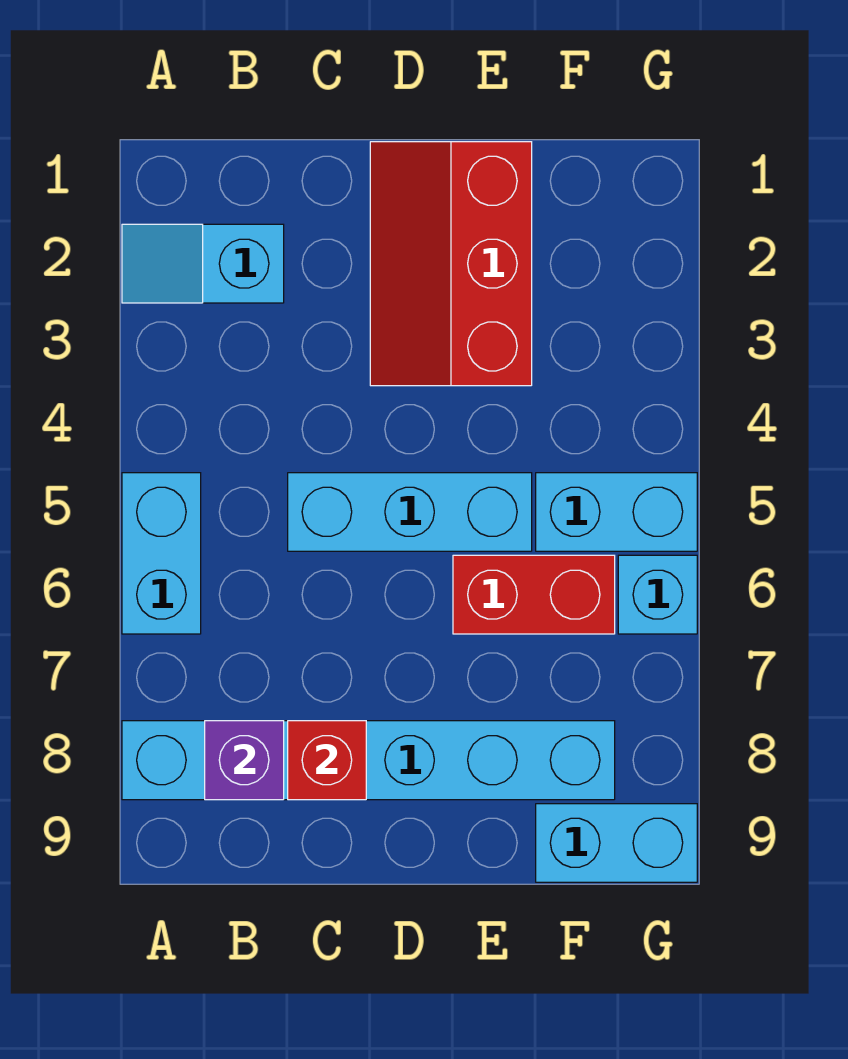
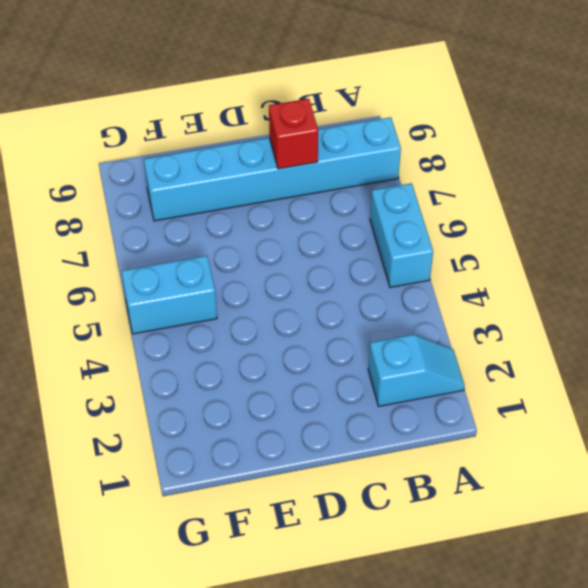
none -> cyan brick C5:E5 level 1
none -> red slope D1:E3 level 1 top E

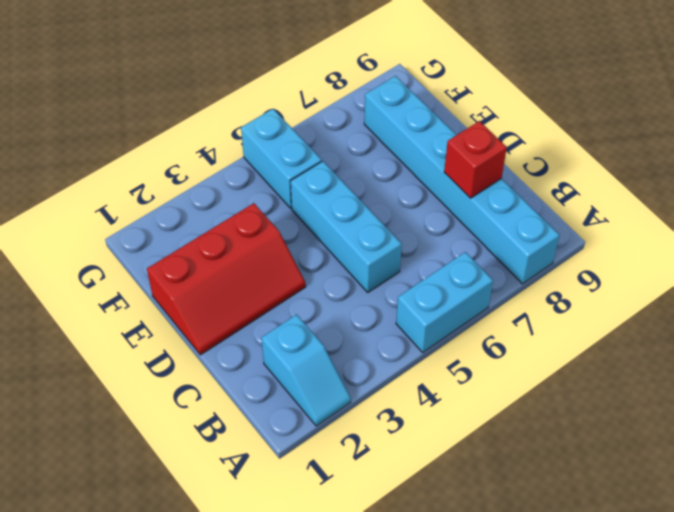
none -> red brick E6:F6 level 1
none -> cyan brick F9:G9 level 1

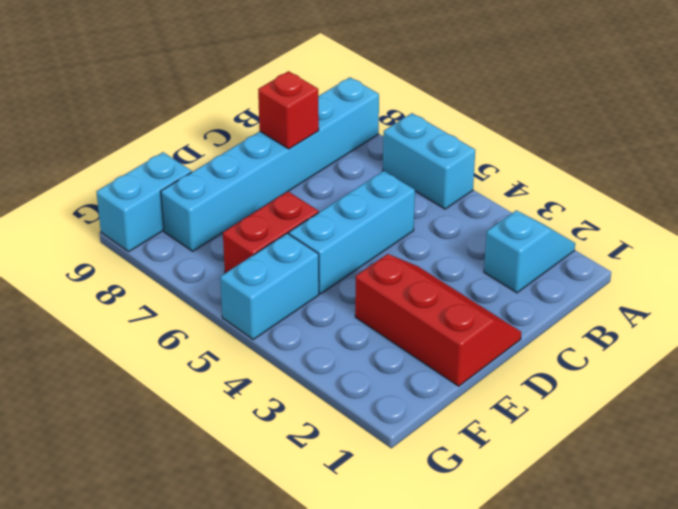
none -> cyan brick G6 level 1
none -> purple brick B8 level 2

